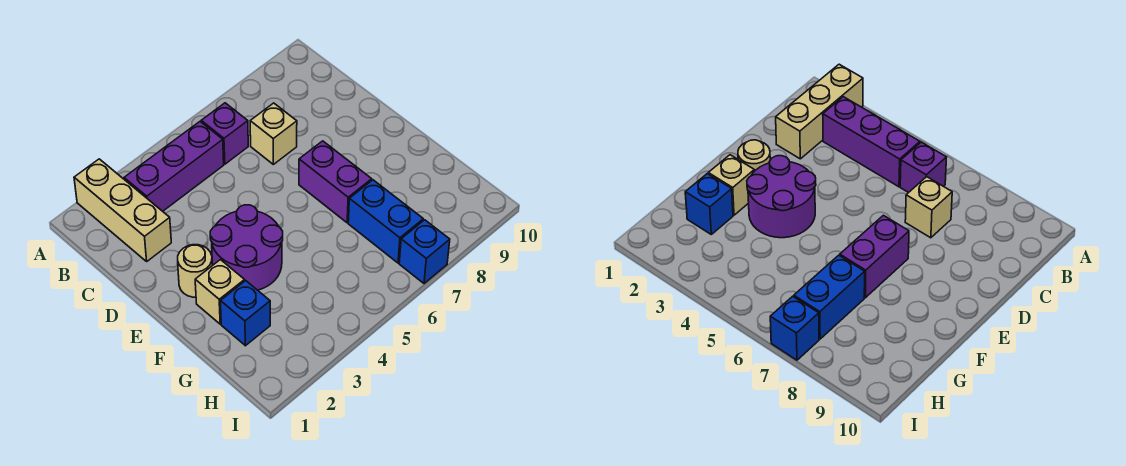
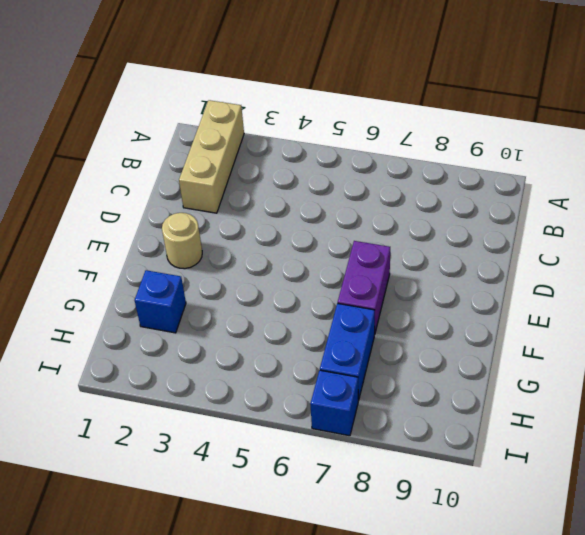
none -> purple brick B3:B5 level 1
none -> purple brick B6 level 1

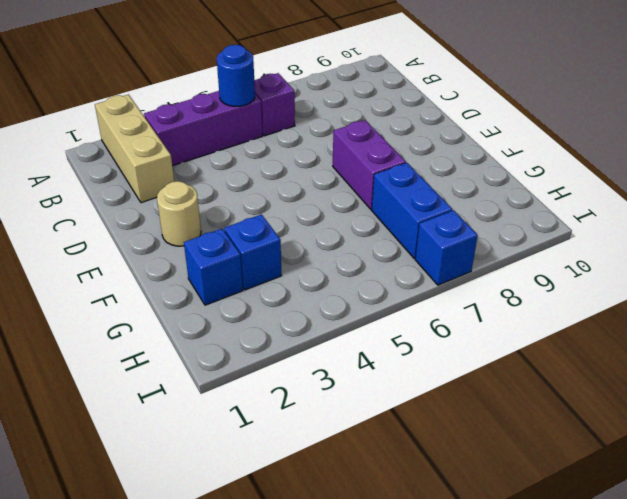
blue round brick B5 level 2 -> none
blue brick G3 level 1 -> none
none -> tan brick C7 level 1
none -> purple round brick E3:F4 level 1

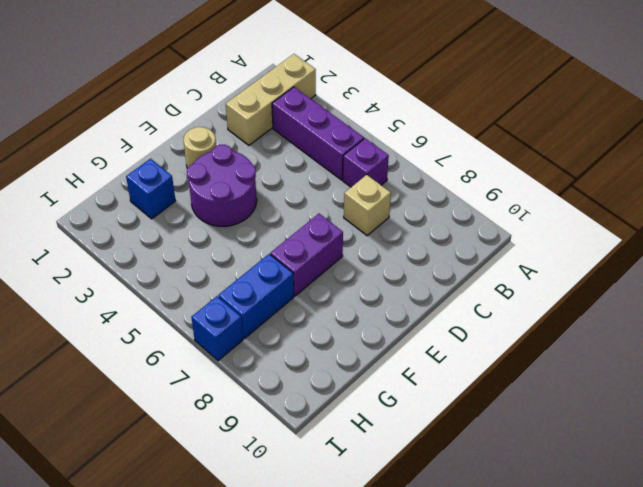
none -> tan brick F2 level 1

